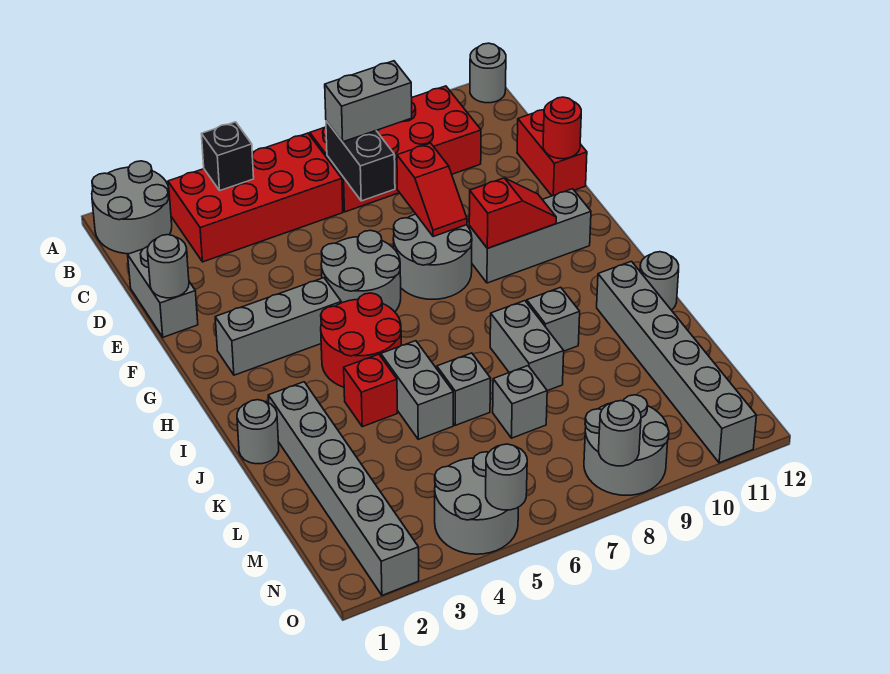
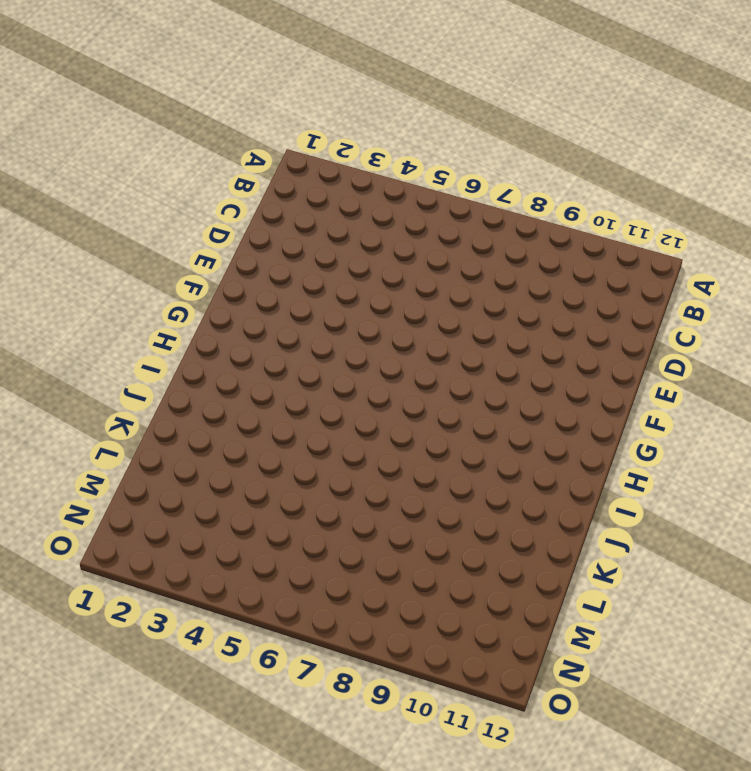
none -> grey round brick A1:B2 level 1
none -> grey round brick A12 level 1
none -> red brick B3:C6 level 1
none -> red brick B7:C10 level 1

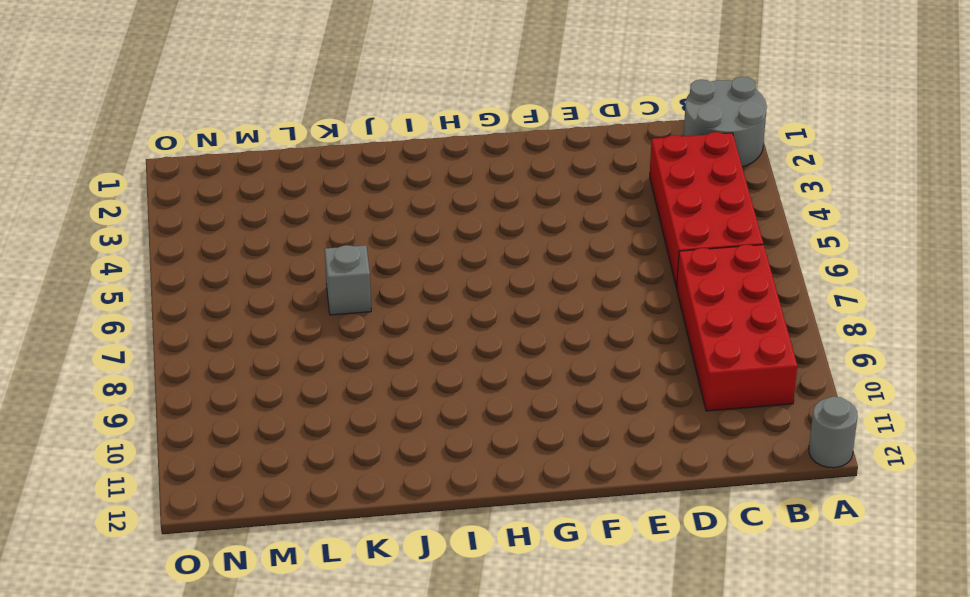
none -> grey brick D1:E1 level 1
none -> red brick D12:E12 level 1
none -> grey round brick F5:G6 level 1
none -> grey round brick F7:G8 level 1

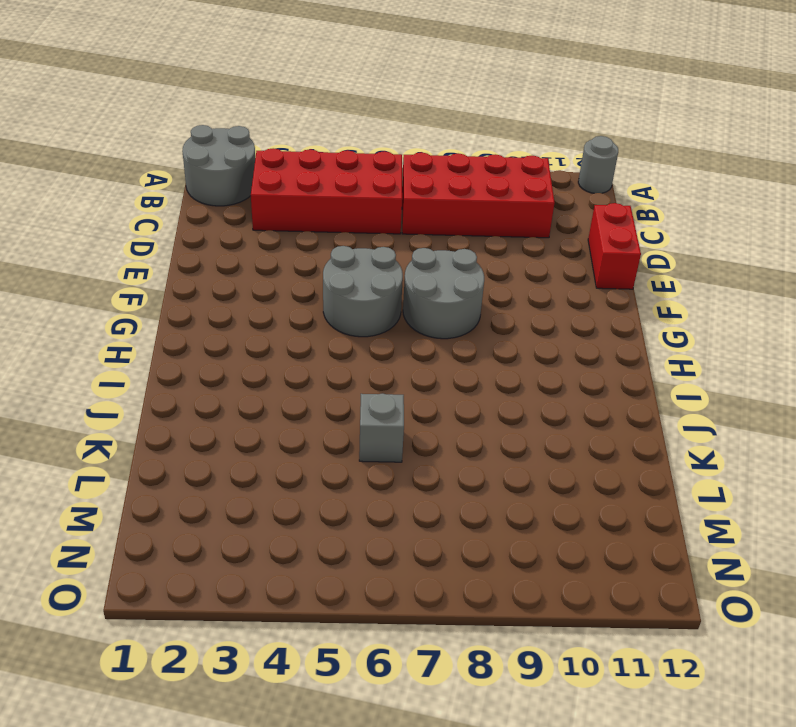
none -> grey brick D1:E1 level 1
none -> grey brick G2:G4 level 1
none -> grey brick G9:G11 level 1
none -> red round brick H4:I5 level 1

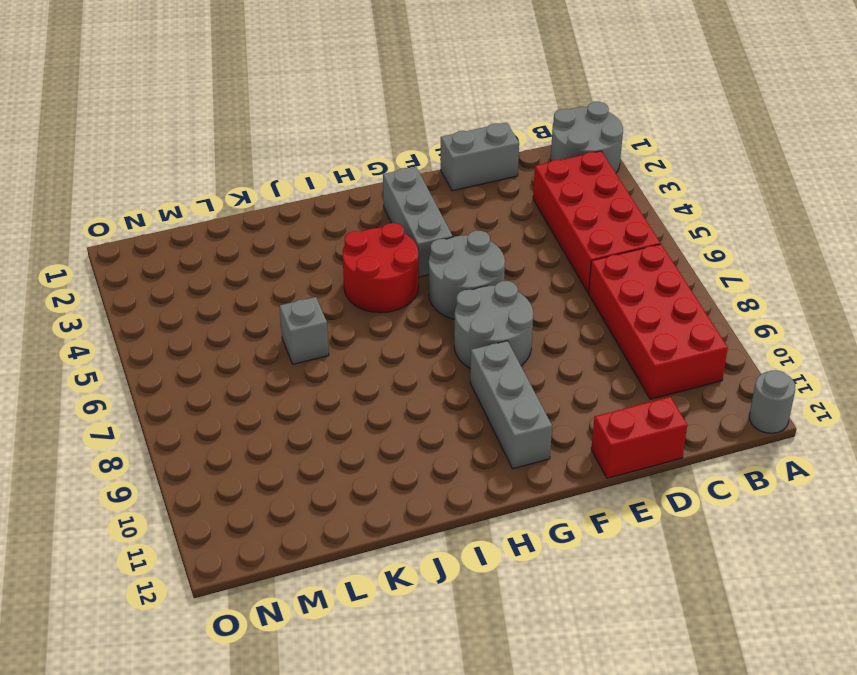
none -> grey round brick J1 level 1
none -> grey brick J2:O2 level 1
none -> red brick J4 level 1
none -> grey brick J5:K5 level 1

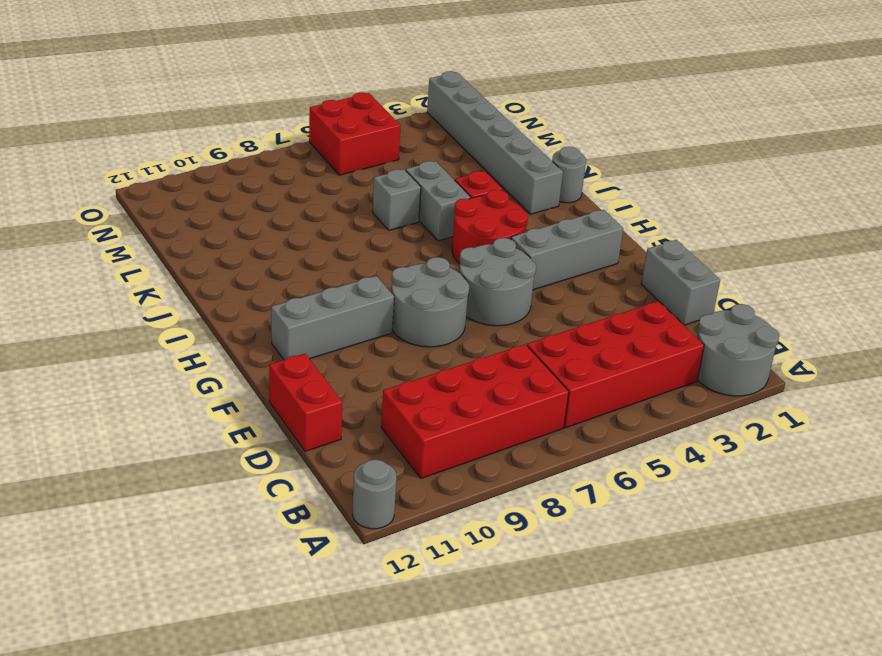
red brick N5:O6 level 1 -> grey round brick N4:O5 level 1
none -> grey brick J8:K8 level 1
none -> grey brick J9 level 1
none -> grey brick J11:O11 level 1
none -> grey round brick J12 level 1

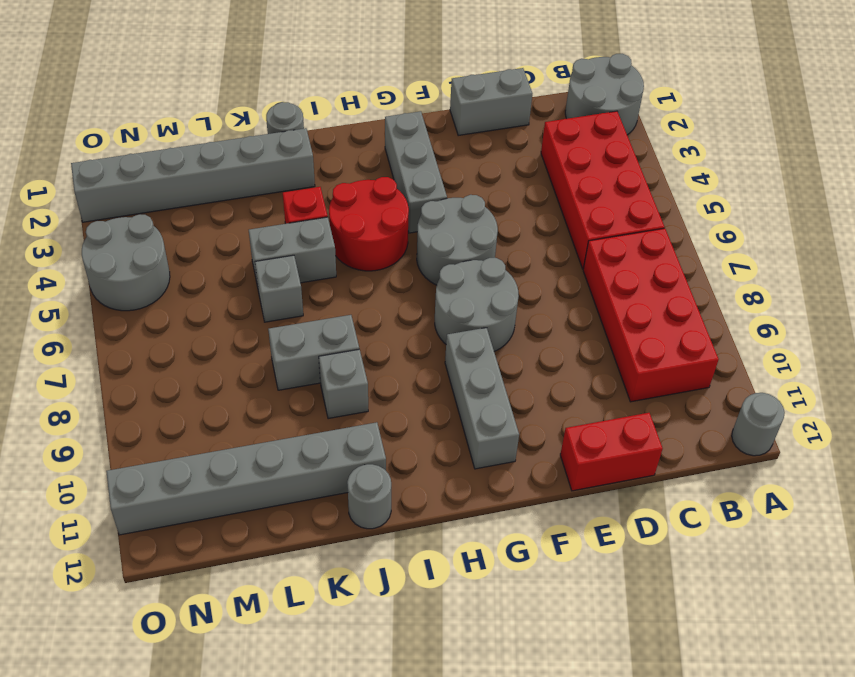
none -> grey brick L7 level 1
none -> grey round brick N8:O9 level 1
none -> black brick B4 level 2
none -> black brick C7:D7 level 2

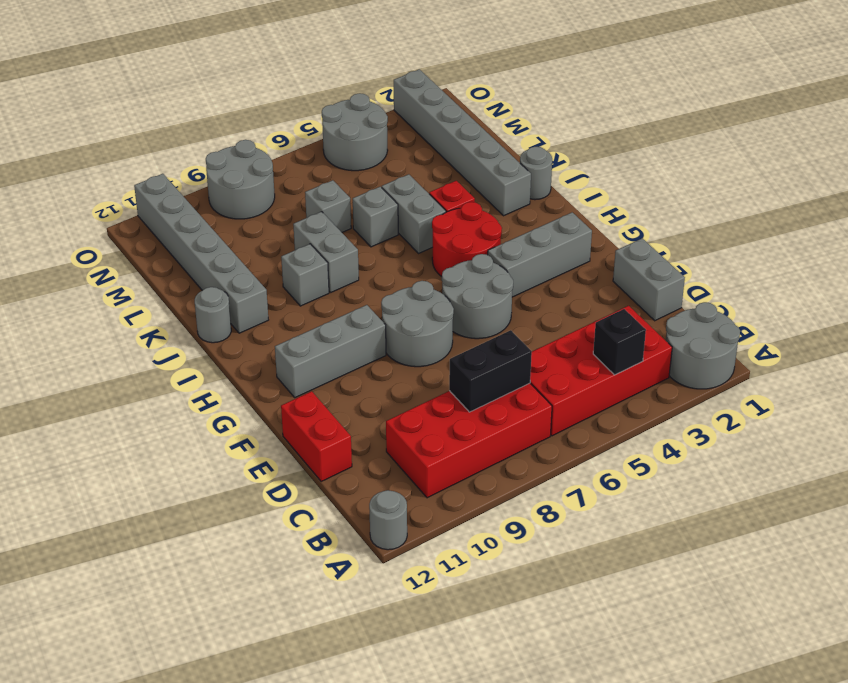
black brick C7:C8 level 2 -> black brick C7:D7 level 2
none -> grey round brick E1 level 2
none -> red slope E8:F8 level 2 top E
none -> red round brick E12 level 2
none -> red slope G9:G10 level 2 top 9

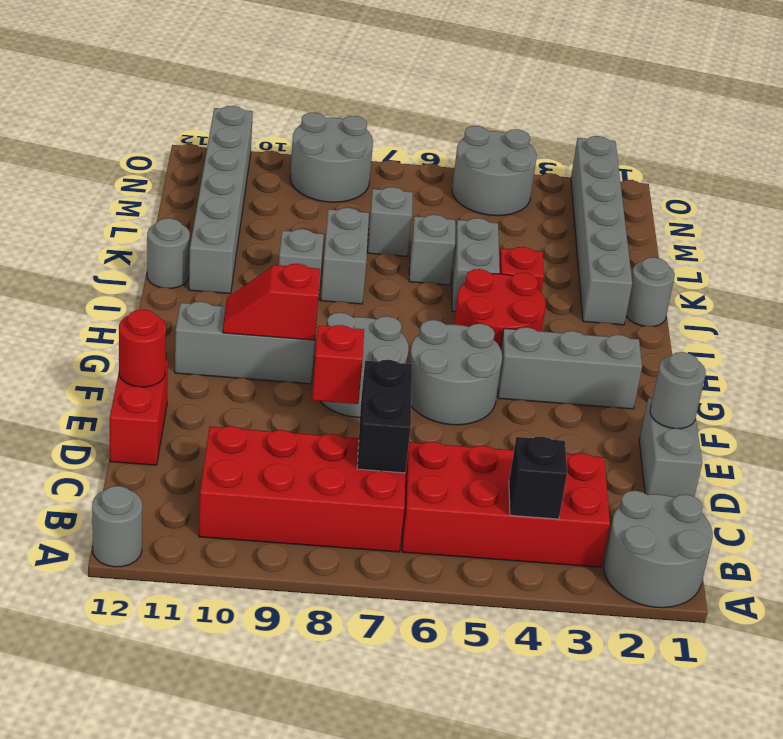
none -> grey round brick O5 level 2
none -> grey round brick O8 level 2
none -> grey brick C7:C8 level 3

